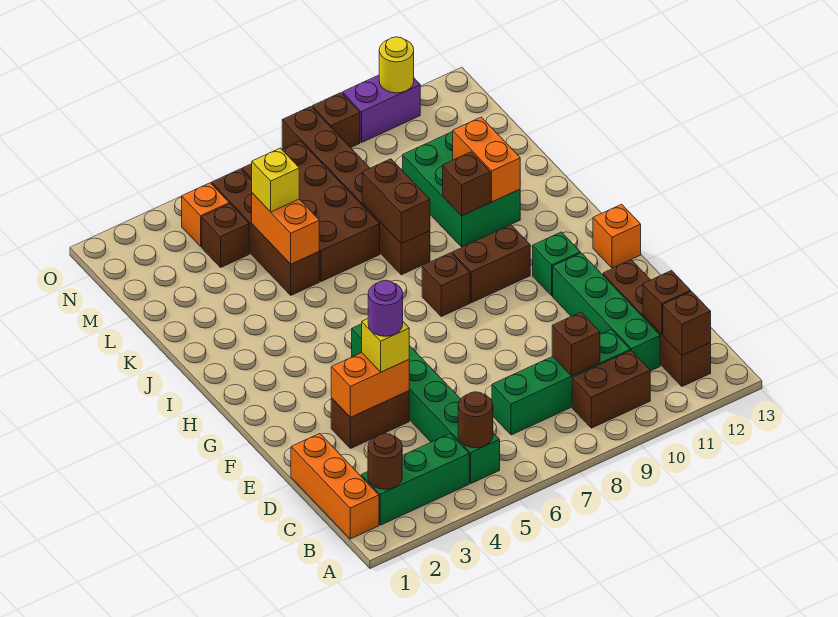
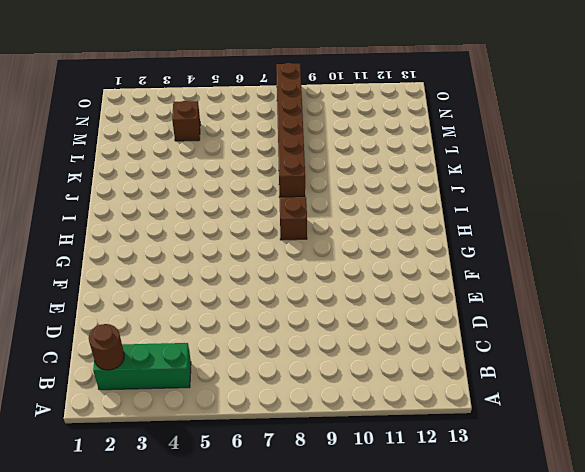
none -> orange brick B1:D1 level 1
none -> green brick B5:G5 level 1
none -> brown brick B9:B10 level 1
none -> brown brick B12:E12 level 1

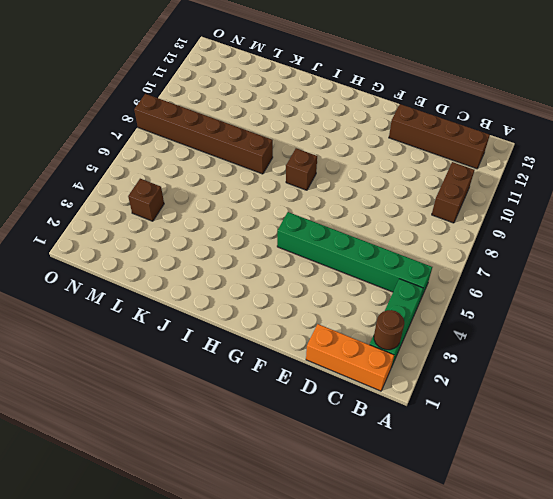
none -> green brick C7:C10 level 1
none -> green brick C11:F11 level 1
none -> brown brick E3:E4 level 1
none -> green brick G11 level 1

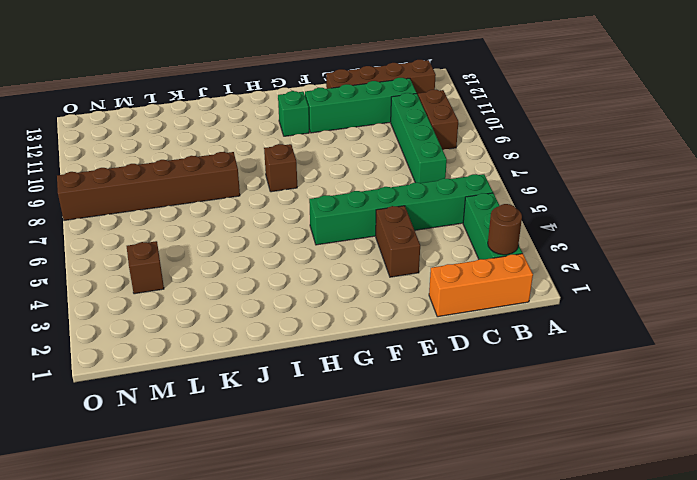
none -> orange brick G13 level 1
none -> brown brick H9:H10 level 1
none -> green brick J10:L11 level 1
none -> brown brick K5:N5 level 1

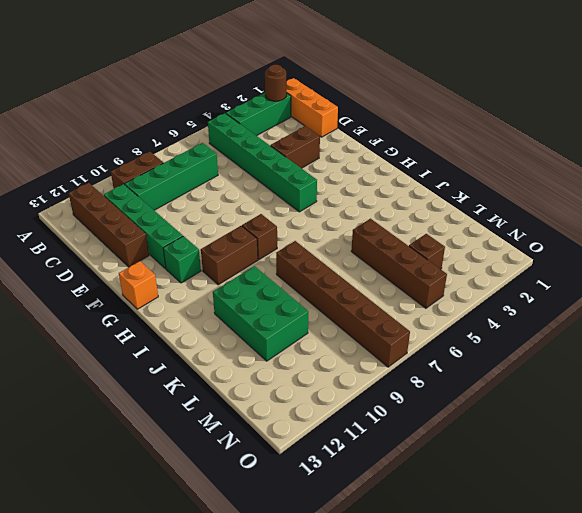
none -> brown brick K6:N7 level 1
none -> orange brick N4 level 1
none -> brown brick O9 level 1
none -> purple brick O10:O11 level 1

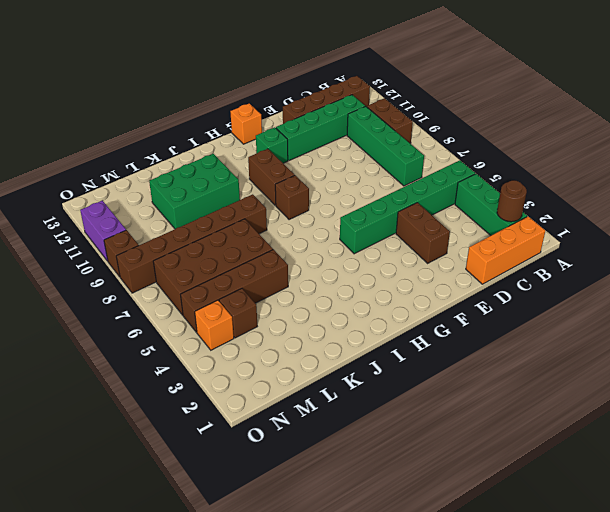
none -> brown round brick B5 level 2
none -> brown brick B12 level 2
none -> brown brick C9 level 2
none -> brown brick C12 level 2

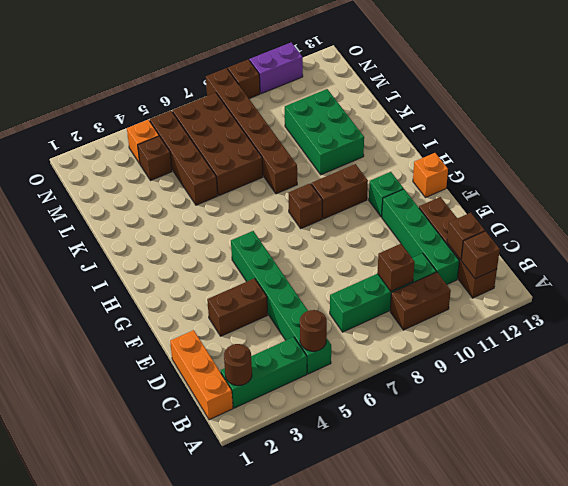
none -> orange brick E3:E4 level 2
none -> brown brick J8:K8 level 2
none -> brown brick J10 level 2
none -> orange brick J11:K11 level 2

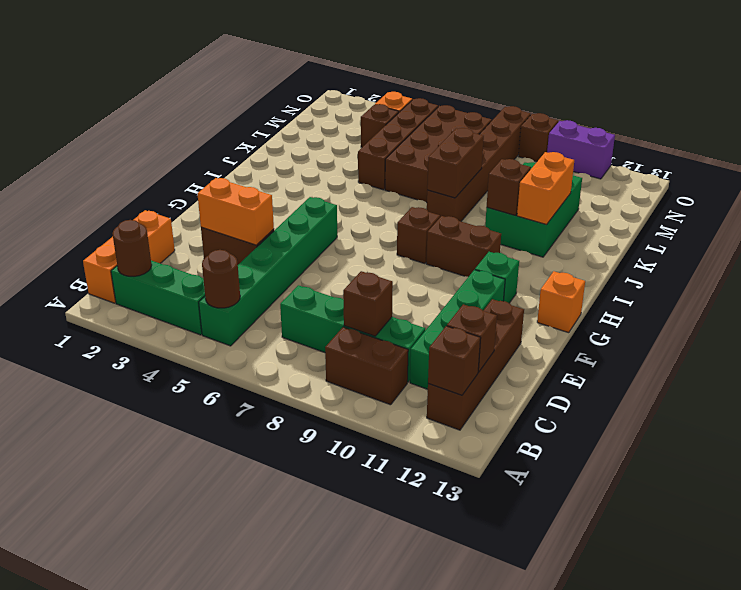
none -> orange brick K5:L5 level 2
none -> yellow round brick O11 level 2
none -> yellow brick E4 level 3
none -> yellow brick L5 level 3

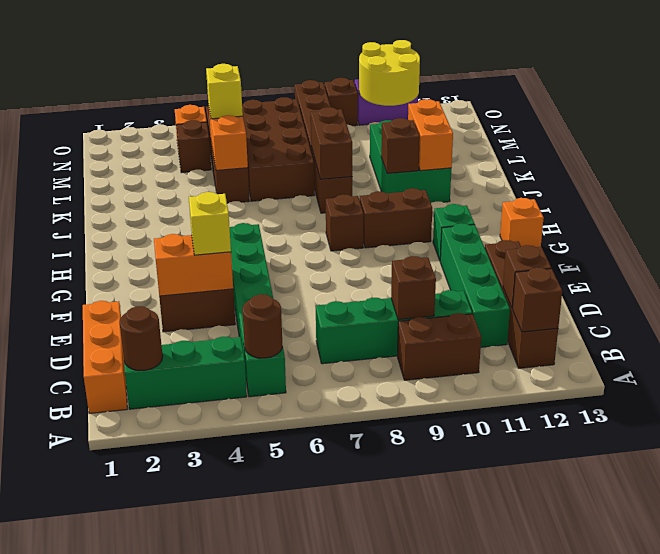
yellow round brick N10:O11 level 2 -> yellow round brick O11 level 2
none -> purple round brick E4 level 4

